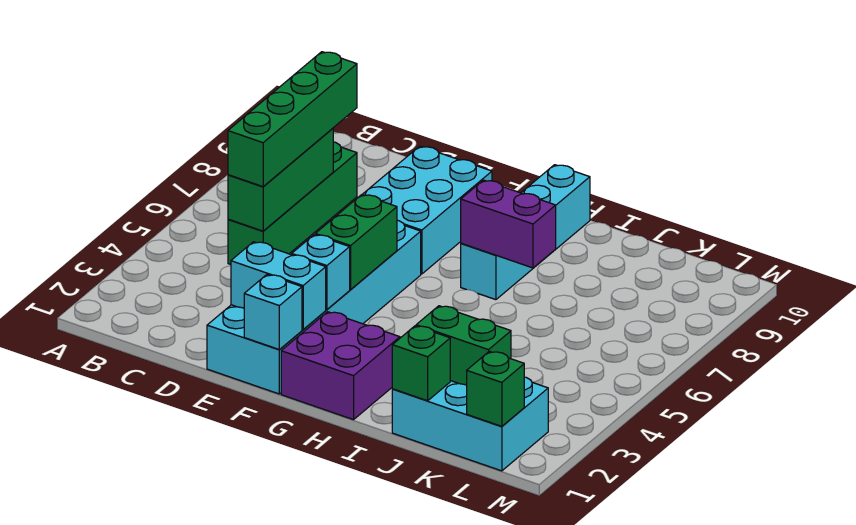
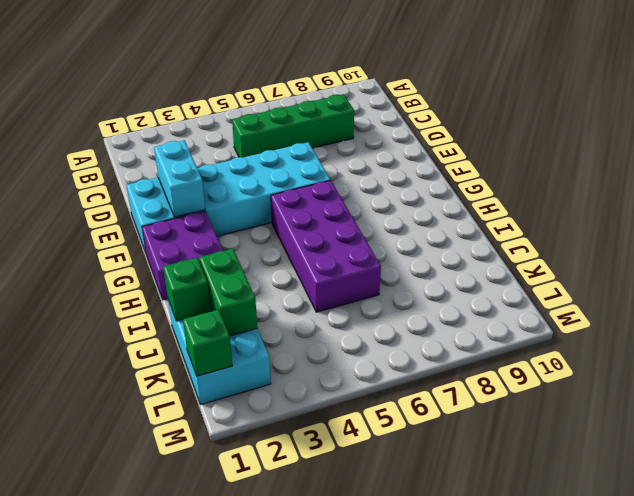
purple brick G5:J6 level 1 -> none
none -> cyan brick E7:F9 level 1
none -> cyan brick H7:H10 level 1
none -> green brick C5:C7 level 2

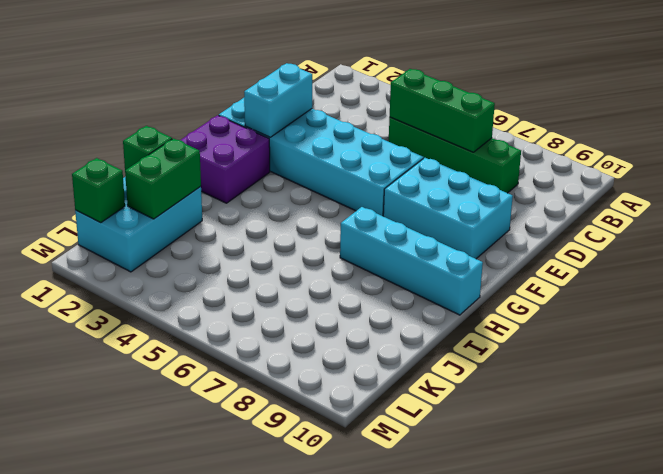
none -> cyan brick F1 level 2
none -> cyan brick F3 level 2
none -> green brick F4:F5 level 2

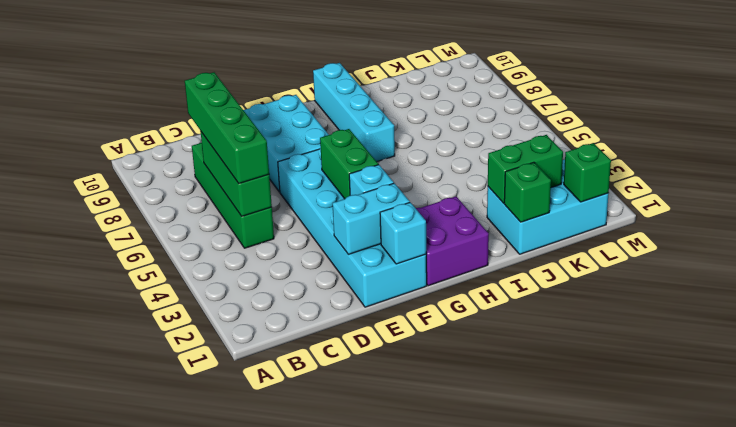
none -> purple brick H7:I7 level 2

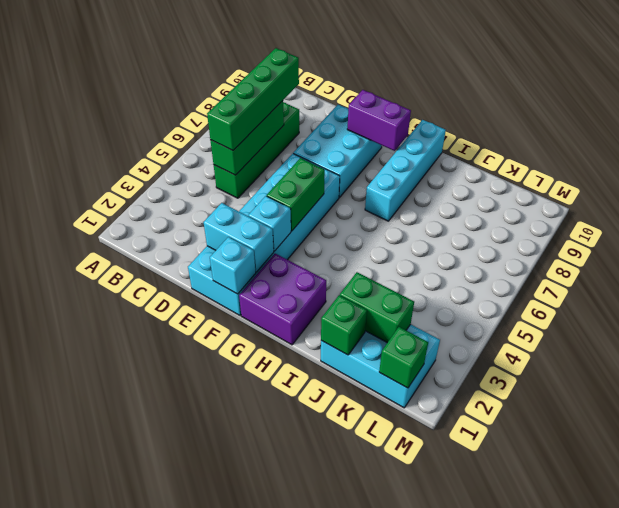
purple brick F9:G9 level 2 -> purple brick H7:I7 level 2

